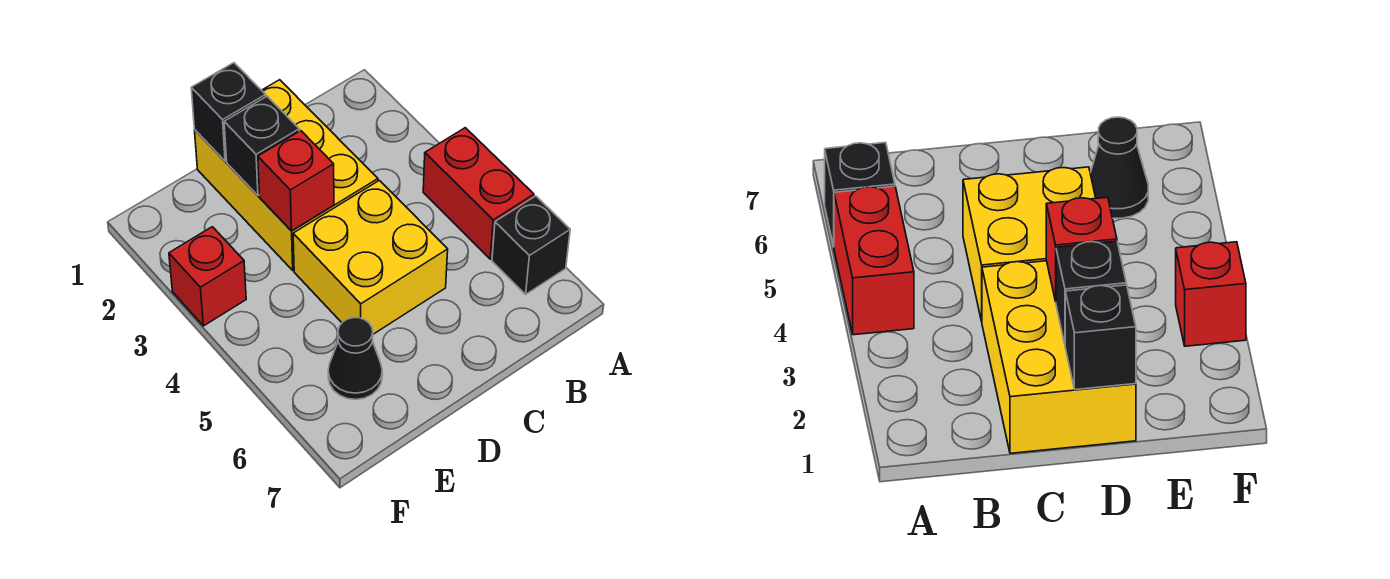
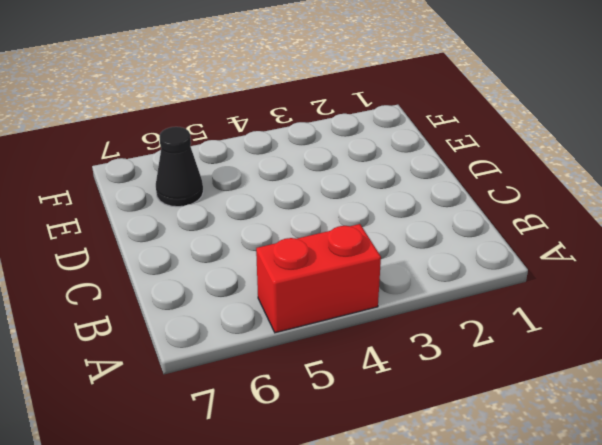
none -> black brick A6 level 1
none -> yellow brick C1:D3 level 1

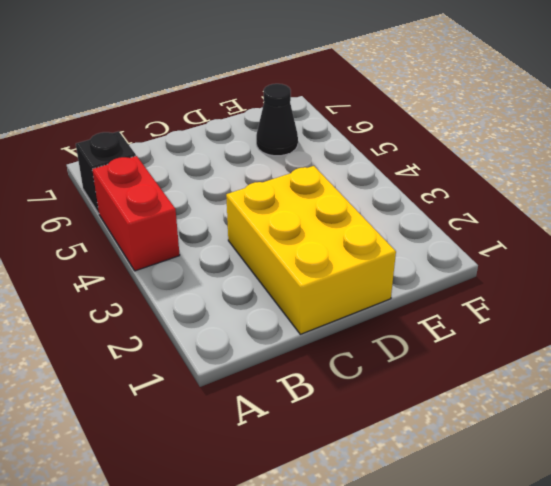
none -> yellow brick C4:D5 level 1
none -> red brick F3 level 1

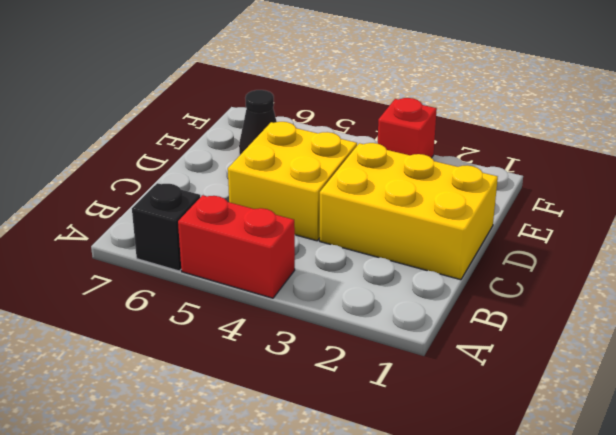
none -> black brick D1 level 2
none -> black brick D2 level 2

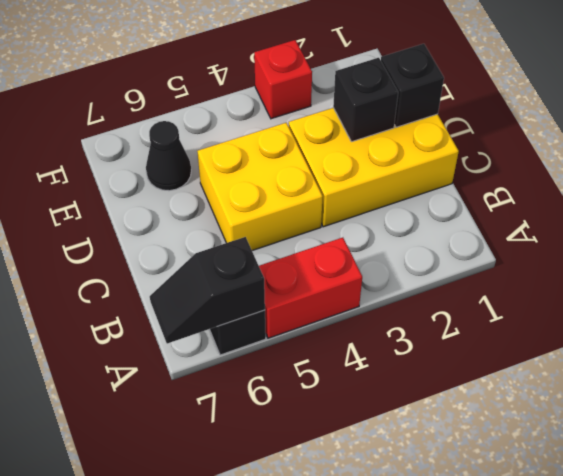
black slope A6:A7 level 2 top 6 -> none
none -> red brick D3 level 2

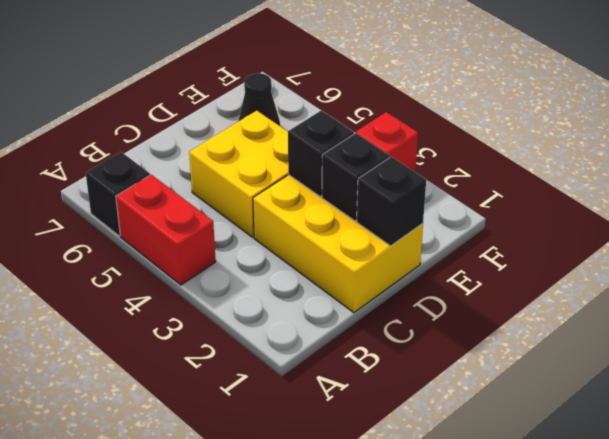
black brick D3 level 2 -> red brick D3 level 2

